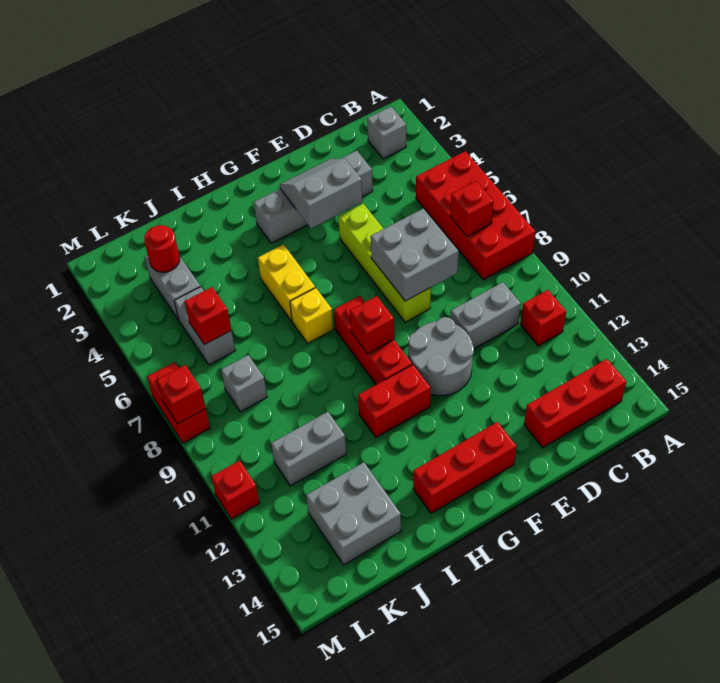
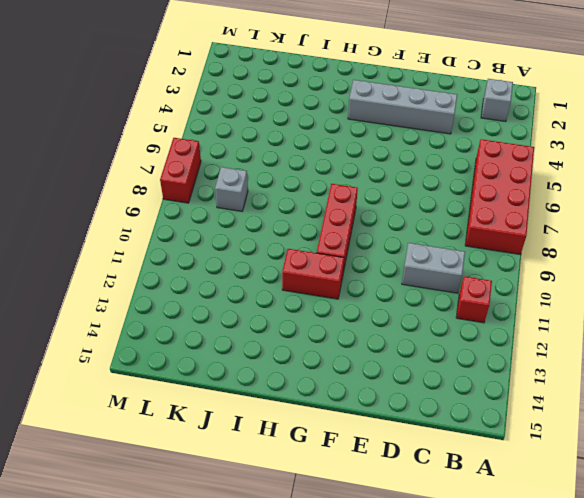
none -> red brick B14:D14 level 1
none -> lime brick E5:E8 level 1
none -> grey round brick E10:F11 level 1

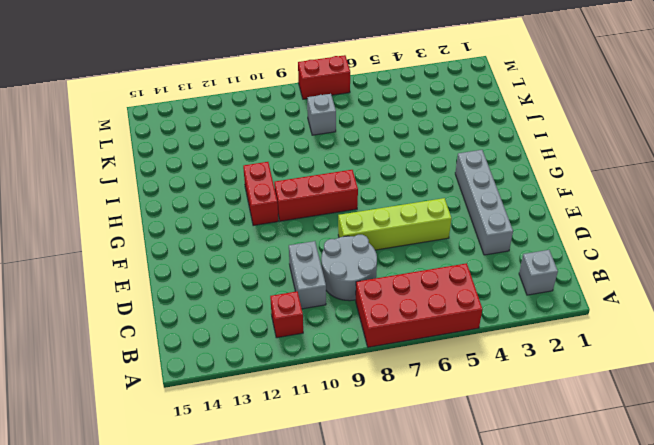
grey round brick C8:D9 level 1 -> grey round brick E10:F11 level 1
none -> red brick B14:D14 level 1
none -> red brick F14:H14 level 1
none -> yellow brick H5:H6 level 1

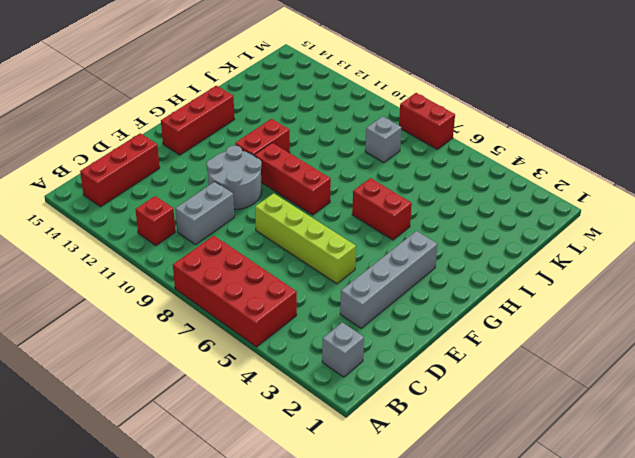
red brick H5:H6 level 1 -> yellow brick H5:H6 level 1
none -> yellow brick H7 level 1
none -> grey brick J11:K11 level 1
none -> grey brick J13:K14 level 1

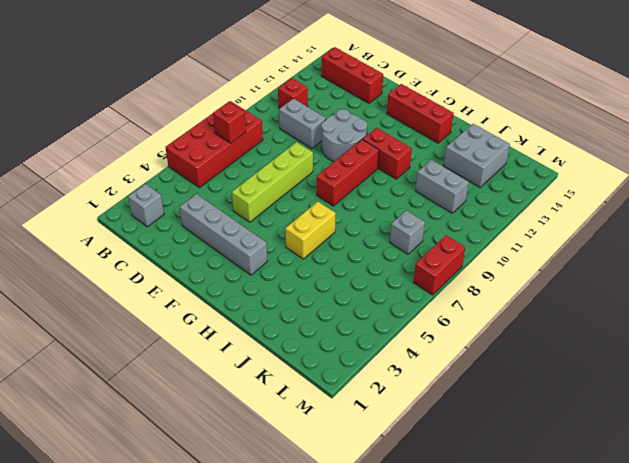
none -> yellow brick H7 level 1
none -> grey brick K3:K4 level 1
none -> grey brick K5:K6 level 1

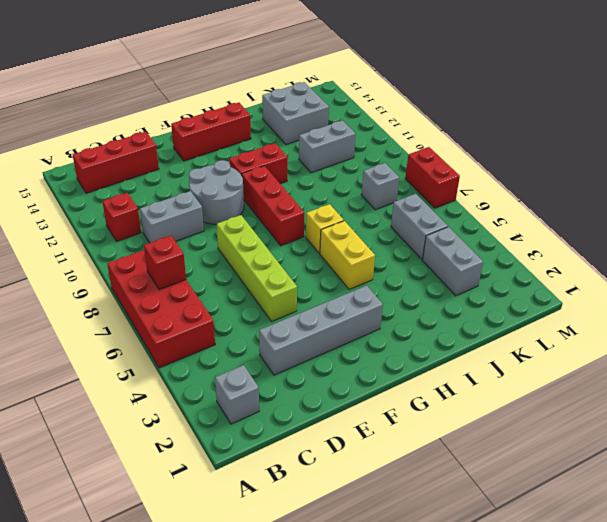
none -> red brick M11 level 1
none -> grey brick D7:E8 level 2
none -> grey slope E3:F4 level 2 top 4

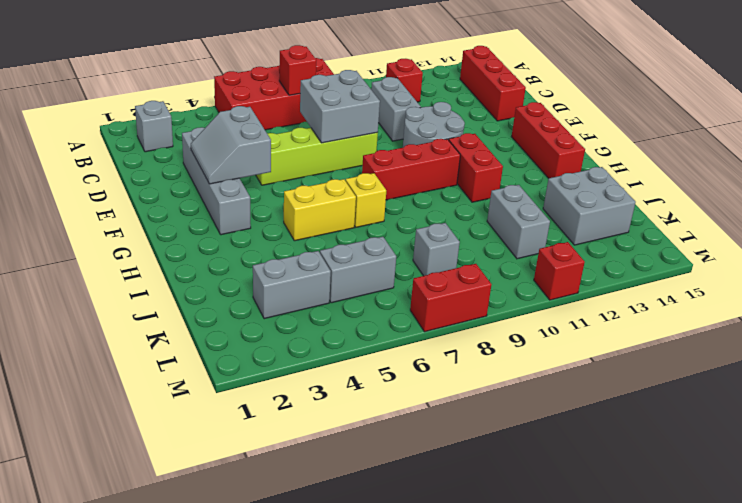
none -> red brick G9 level 2
none -> red round brick K3 level 2
none -> red brick K6 level 2

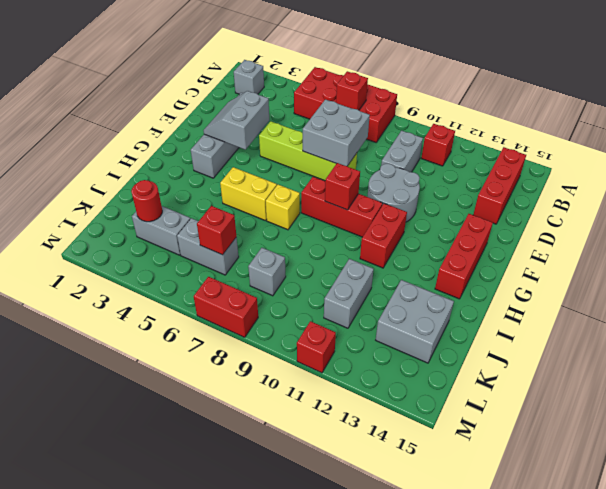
none -> red brick M8 level 2

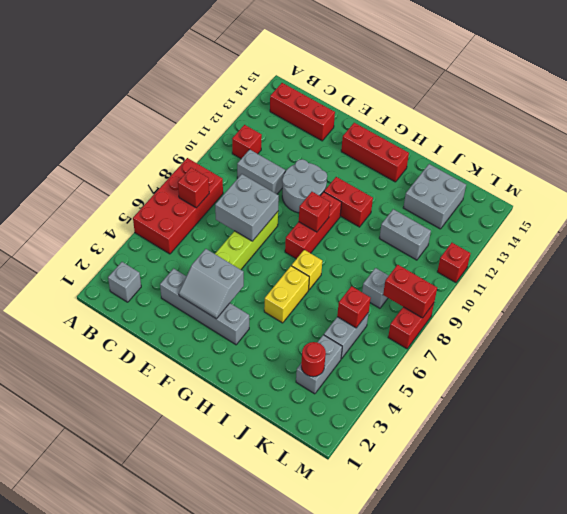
red brick L8:M8 level 2 -> red brick M8 level 2

